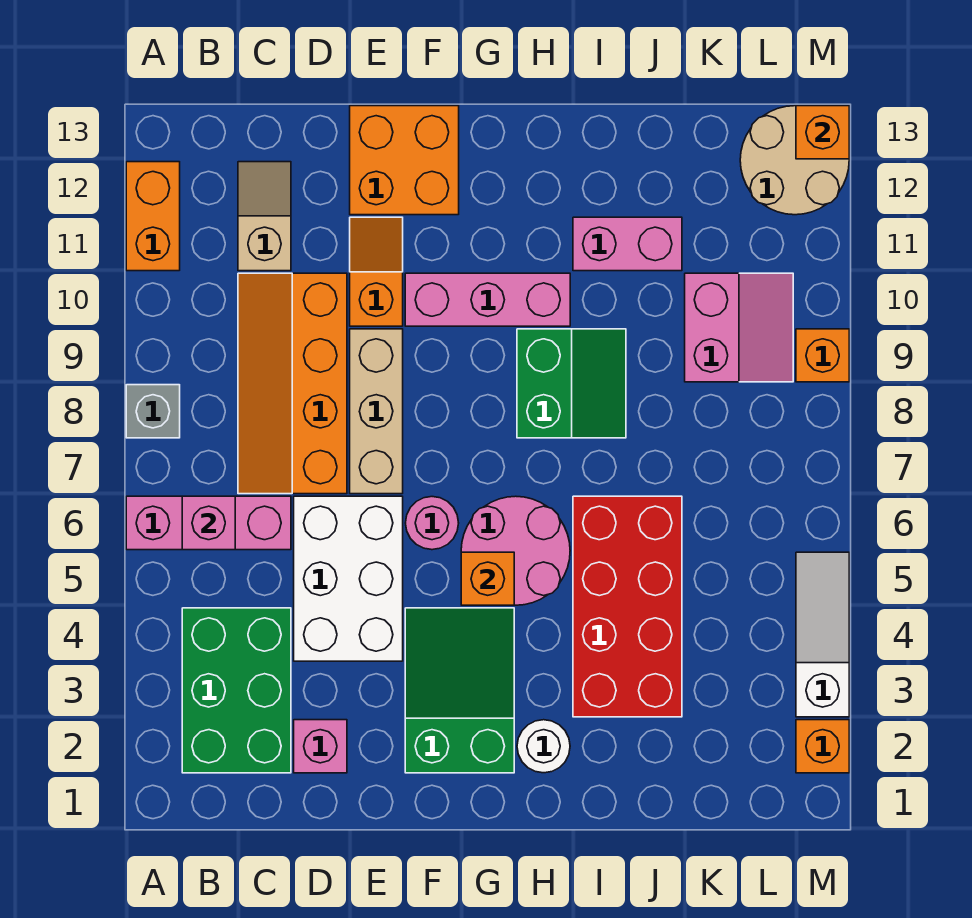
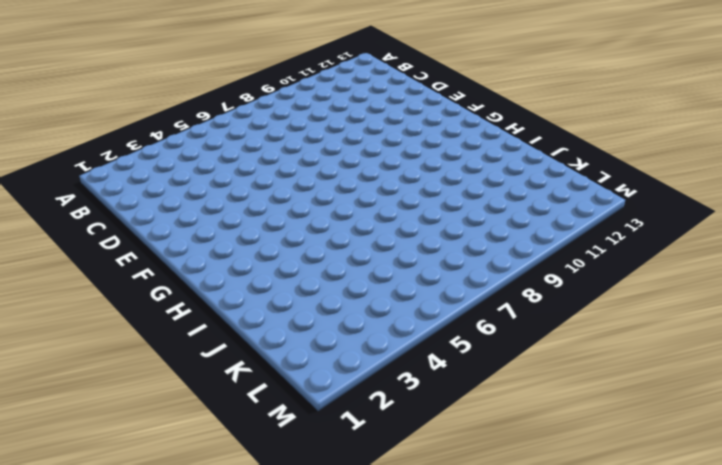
none -> pink brick A6:C6 level 1
none -> grey brick A8 level 1
none -> orange brick A11:A12 level 1

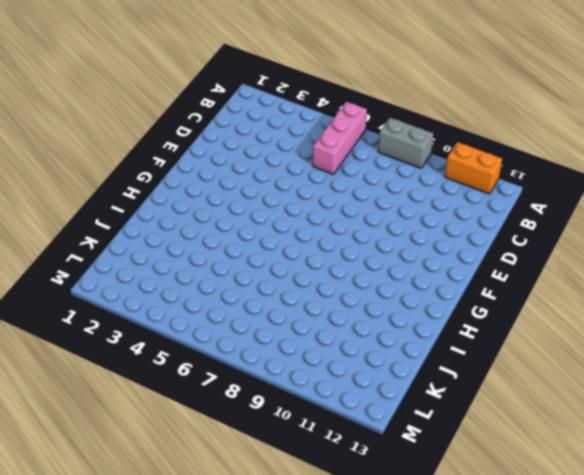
grey brick A8:A9 level 1 -> grey brick A8 level 1
none -> green brick B2:C4 level 1
none -> orange slope C7:D10 level 1 top D
none -> tan slope C11:C12 level 1 top 11

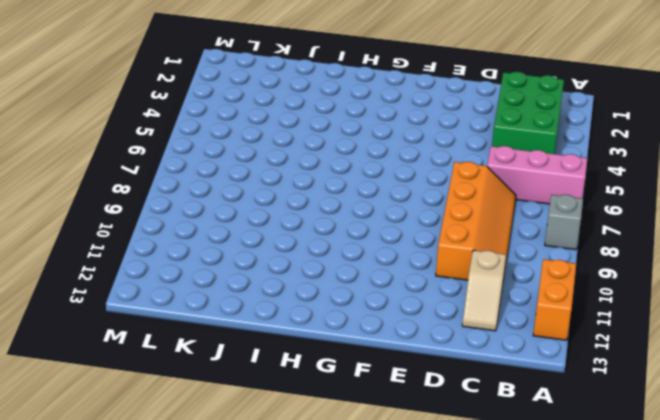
none -> pink brick D2 level 1
none -> white brick D4:E6 level 1
none -> tan brick E7:E9 level 1

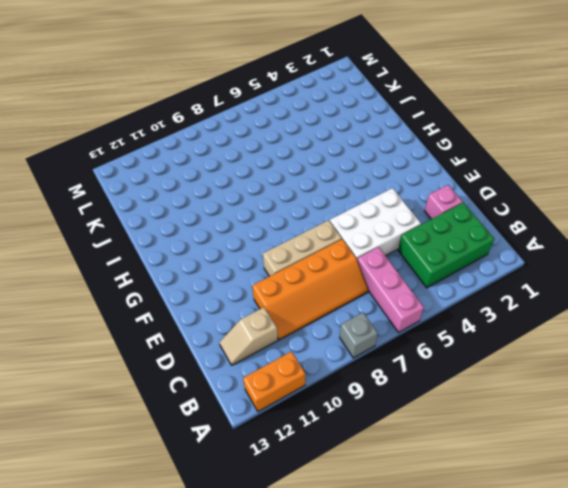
none -> orange slope E10:E11 level 1 top 10
none -> orange brick E12:F13 level 1
none -> green slope F2:G4 level 1 top 2

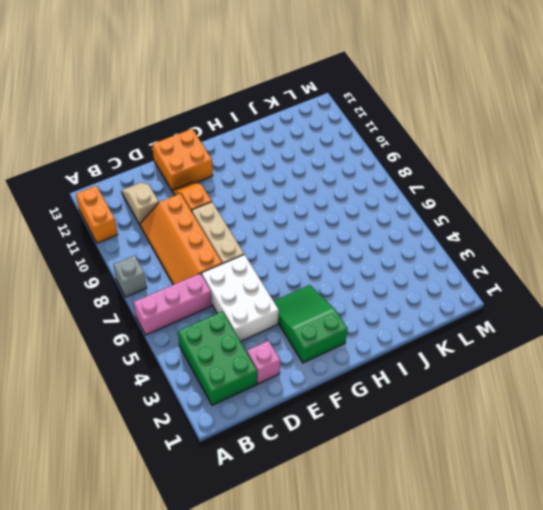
none -> pink round brick F6 level 1
none -> pink brick F10:H10 level 1
none -> pink round brick G5:H6 level 1

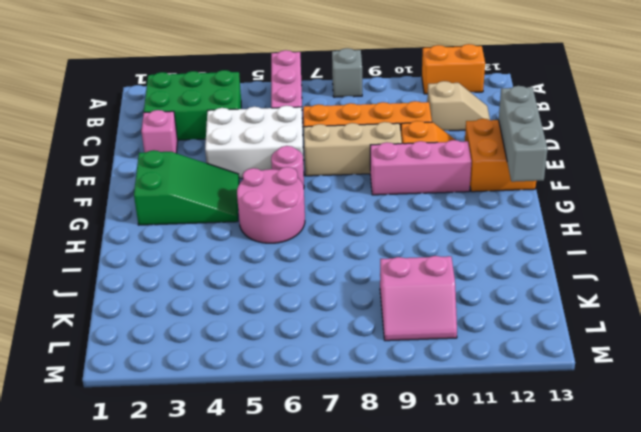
grey brick E13:G13 level 2 -> none
pink brick F9:F11 level 1 -> pink brick F10:H10 level 1
none -> white round brick H2 level 1
none -> green slope H8:I9 level 1 top H
none -> red brick I3:J6 level 1

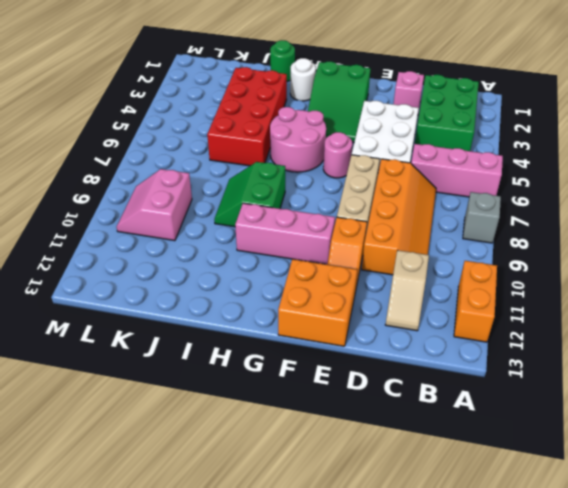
green round brick I1 level 1 -> none
none -> pink brick I11:J11 level 1
none -> tan round brick L12:M13 level 1
none -> orange brick M2 level 1

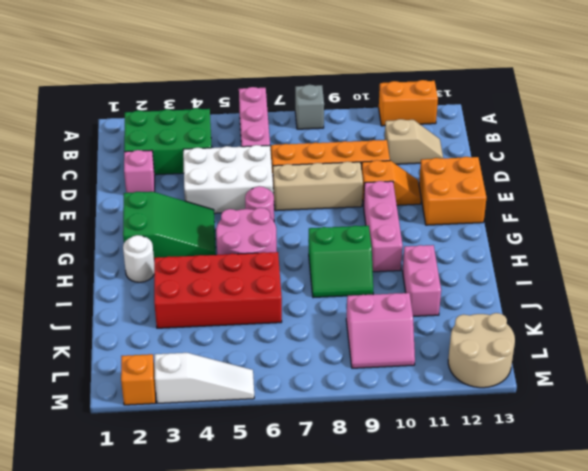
none -> orange brick M9 level 1
none -> pink brick B6 level 2
none -> orange brick G5 level 2

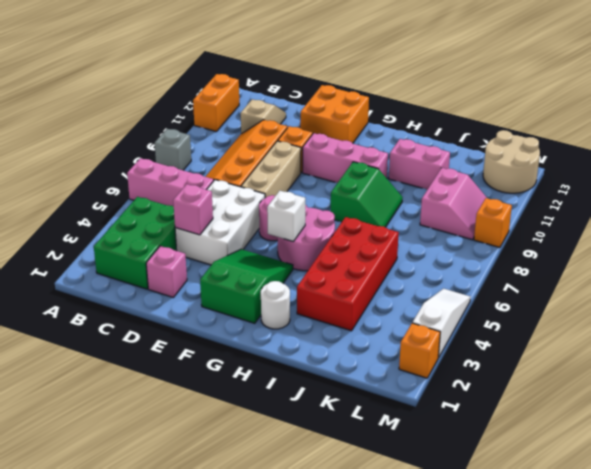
pink brick D4 level 2 -> pink brick B6 level 2
white brick G5 level 2 -> orange brick G5 level 2
none -> orange brick M13 level 2

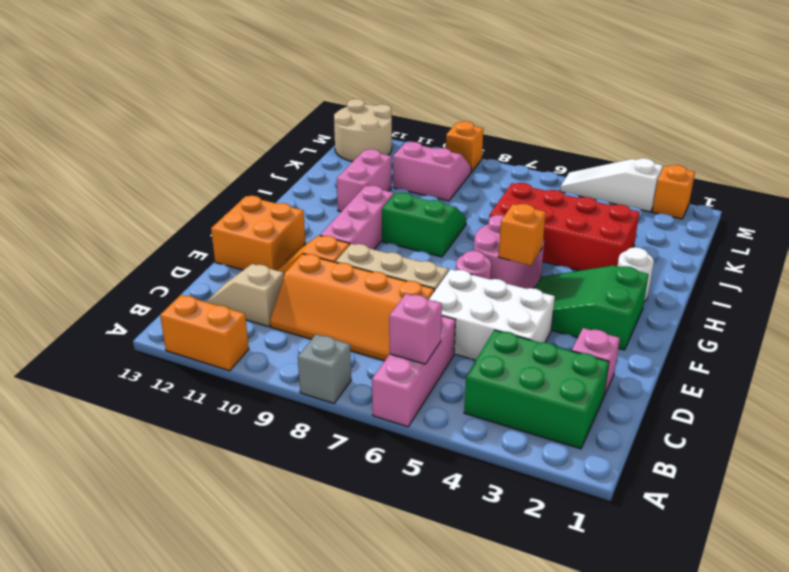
none -> orange brick M13 level 2

